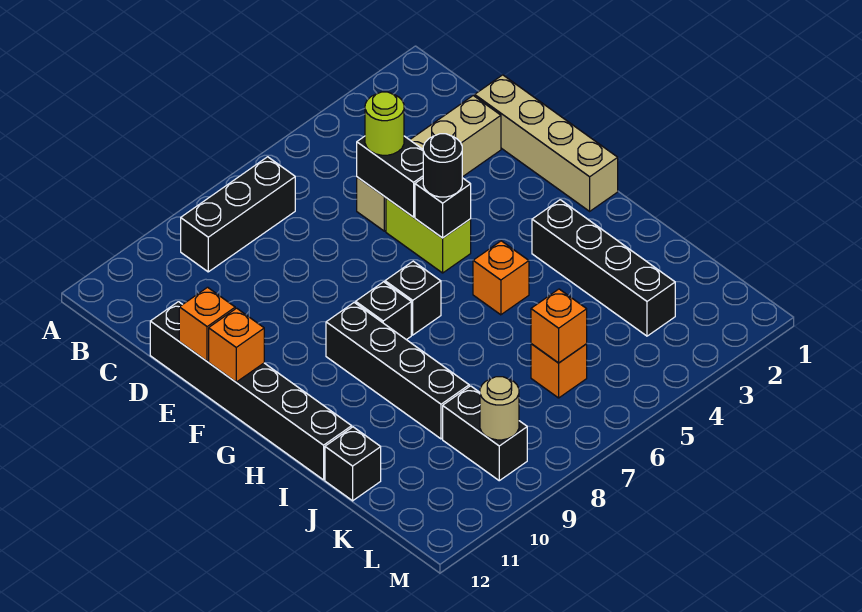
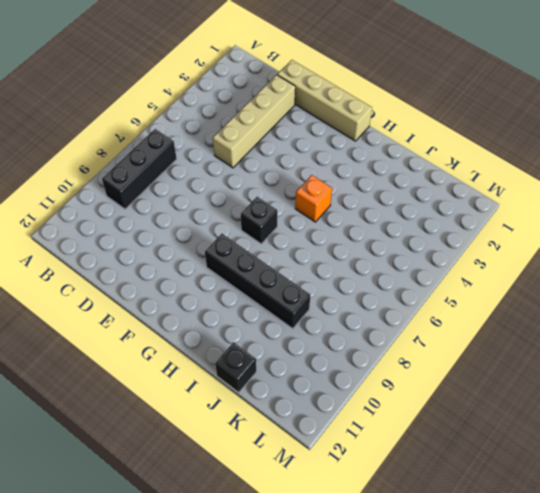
none -> black brick D12:I12 level 1
none -> lime brick E5:F5 level 1
none -> black brick G8 level 1

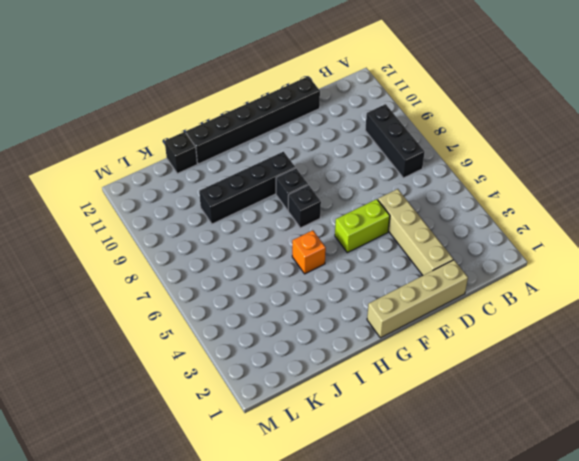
none -> black brick H3:K3 level 1
none -> orange brick K6 level 1
none -> black brick K9:L9 level 1

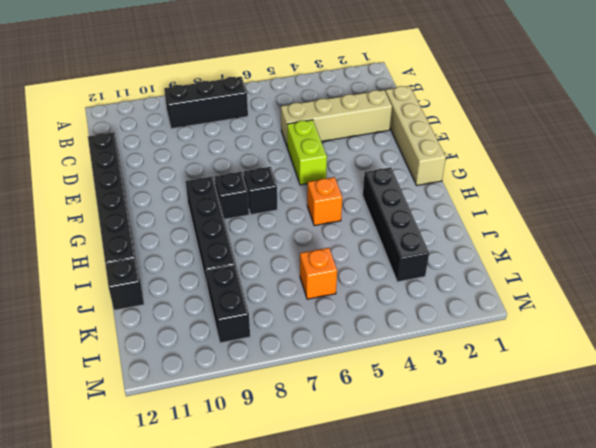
none -> black brick D5:E5 level 2
none -> orange brick E12 level 2
none -> black brick F5 level 2

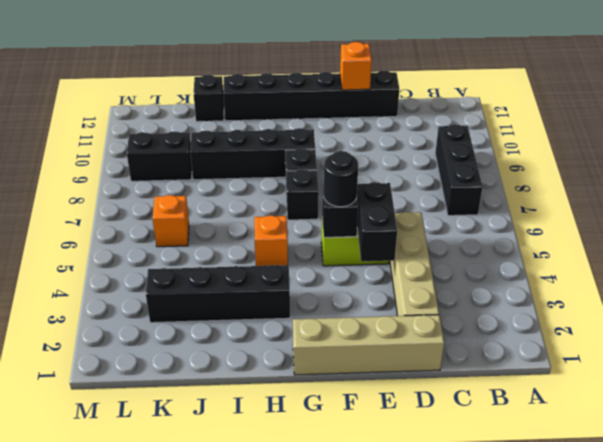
black brick E4:E5 level 2 -> black brick D5:E5 level 2
none -> orange brick F12 level 2
none -> orange brick K6 level 2
none -> tan round brick L9 level 2

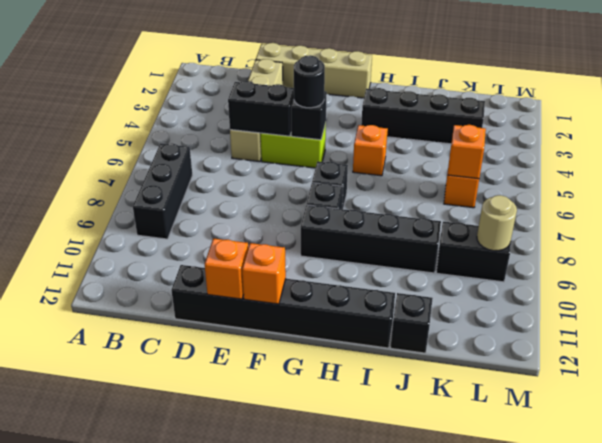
none -> lime round brick D5 level 3

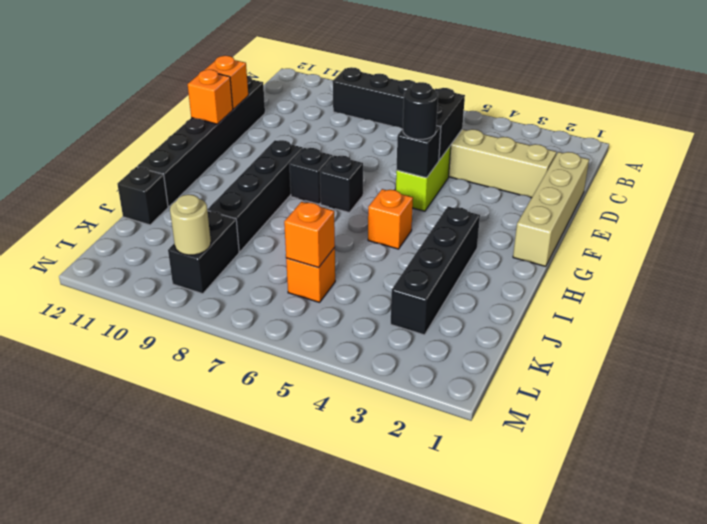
none -> lime round brick D5 level 3

